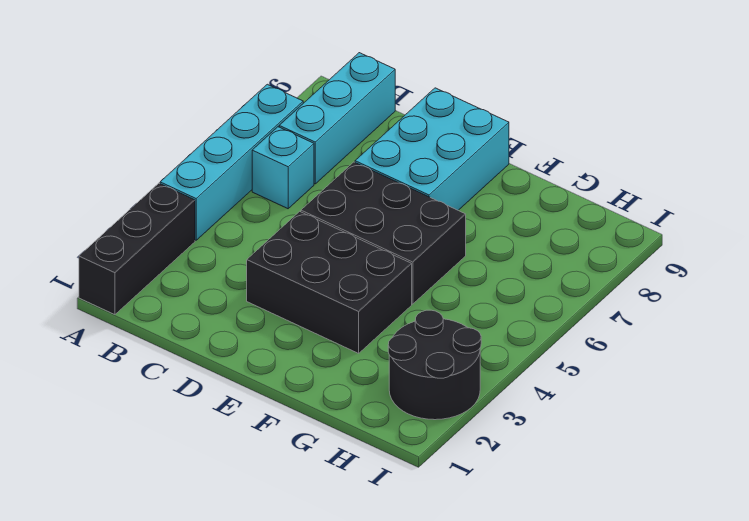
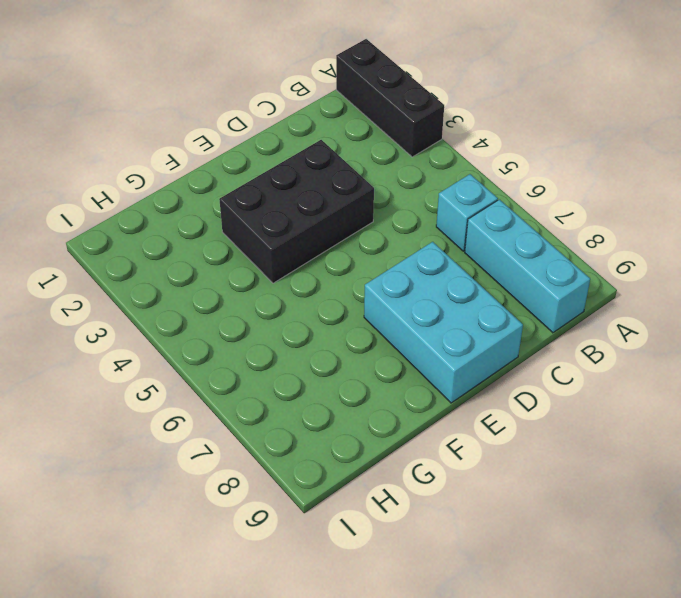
none -> cyan brick A4:A7 level 1
none -> black brick D5:F6 level 1

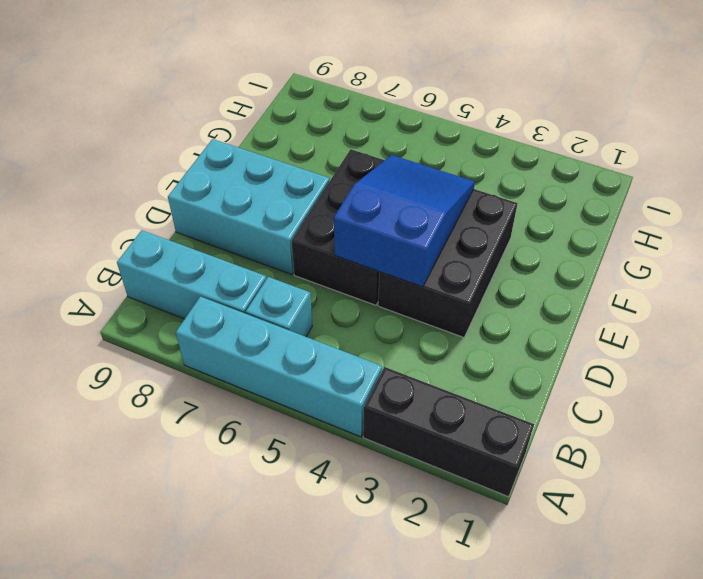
blue slope D4:F5 level 2 top D -> none
none -> black round brick H2:I3 level 1

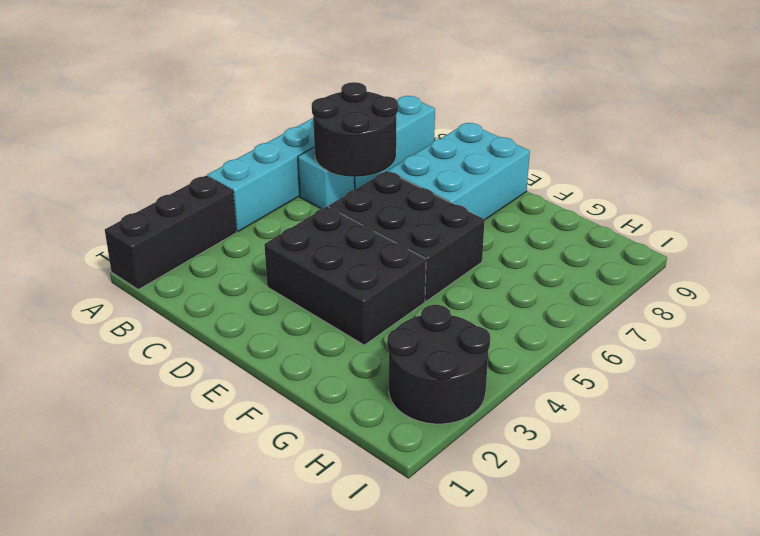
black round brick B6:C7 level 2 -> none

